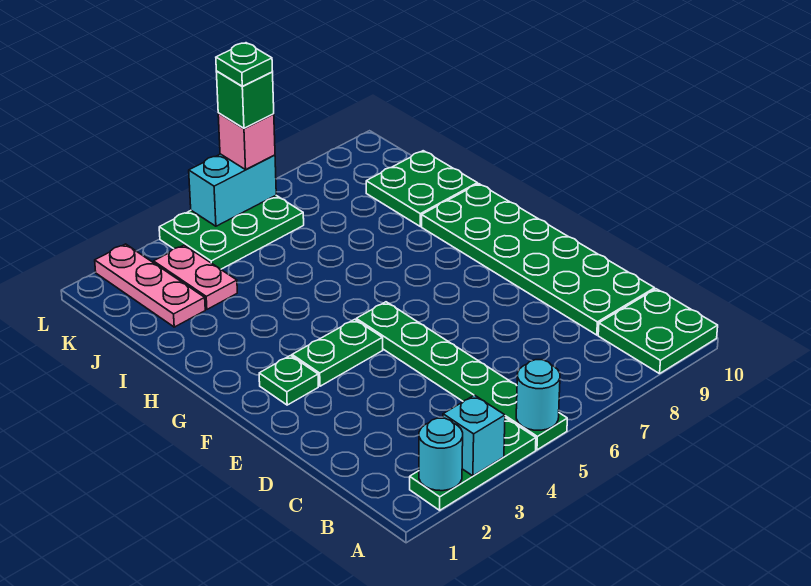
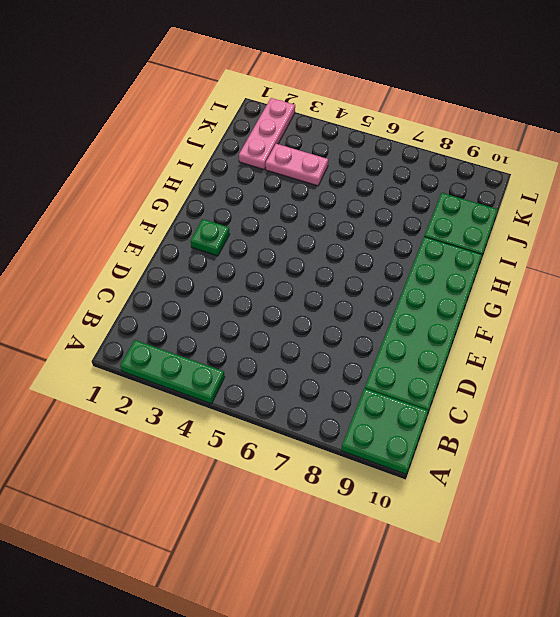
pink plate J3:J4 level 1 -> pink plate J3:K3 level 1
none -> green plate A5:F5 level 1
none -> green plate F3:F4 level 1
none -> green plate K4:L6 level 1

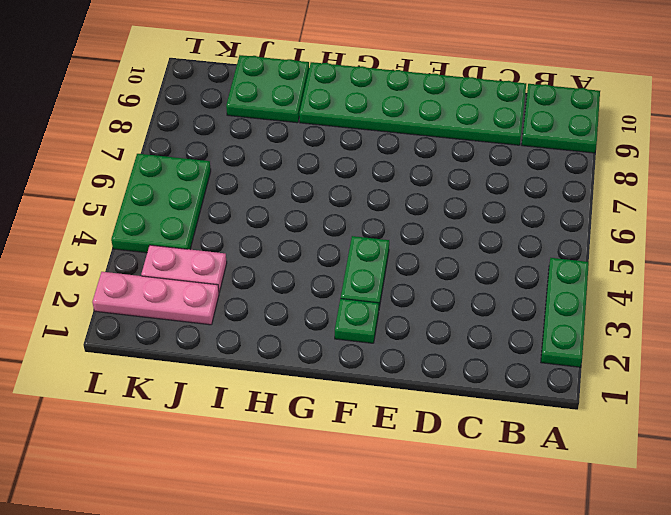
none -> green plate A5:F5 level 1
none -> cyan round brick A2 level 2
none -> cyan brick A3 level 2

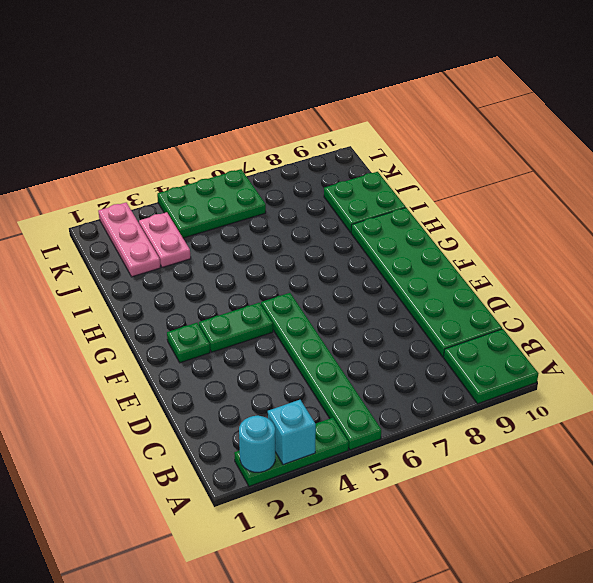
none -> cyan round brick A5 level 2
none -> cyan brick L5:L6 level 2
none -> pink brick L6 level 3

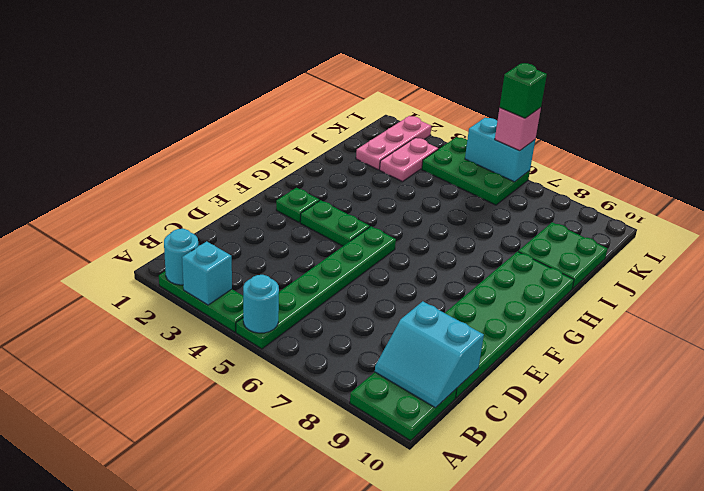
cyan slope B9:C10 level 2 top C -> none
none -> green plate L6 level 5

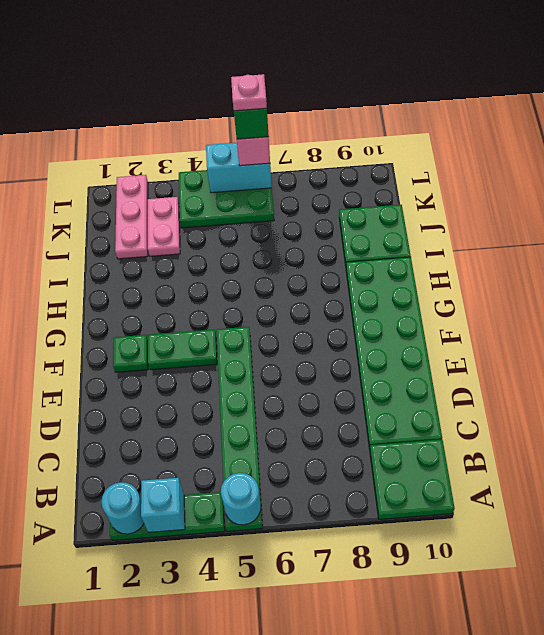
pink plate L6 level 5 -> green plate L6 level 5

